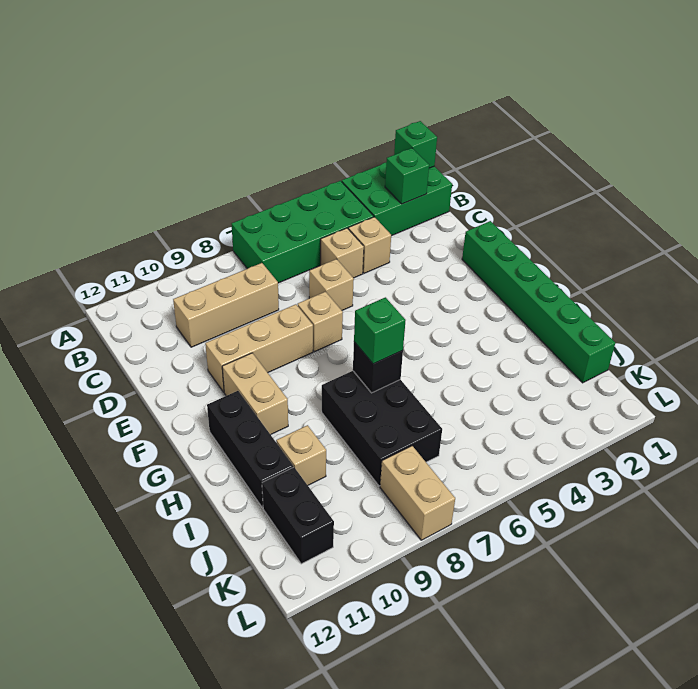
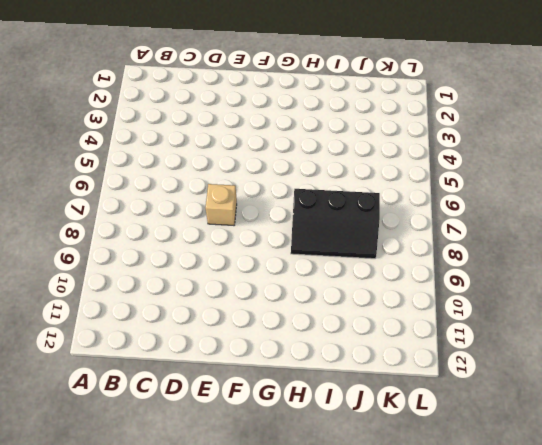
black slope H7:J8 level 1 top 7 -> black brick H7:J8 level 1
none -> green brick A1:B3 level 1
none -> green brick A4:B7 level 1
none -> tan brick C4 level 1

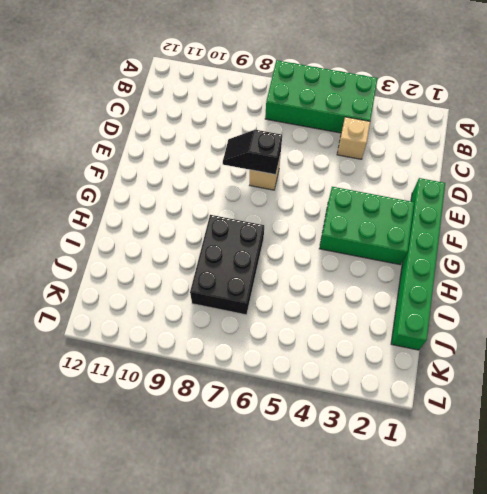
black slope E7:E8 level 2 top 7 -> none
green brick F2:G4 level 1 -> green brick A1:B3 level 1
none -> tan brick C5 level 1
none -> tan brick C8:C10 level 1
none -> tan brick D6 level 1

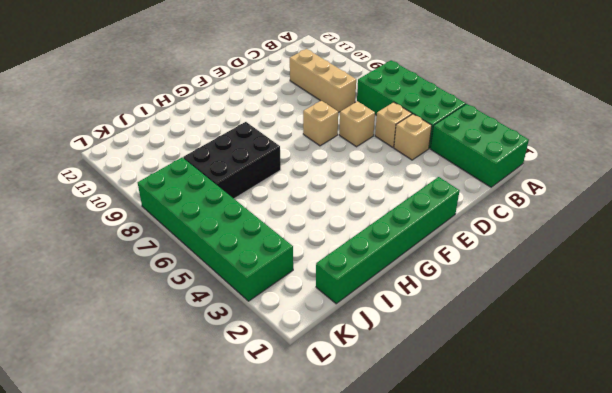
green brick K3:L8 level 1 -> tan brick K8:L8 level 1
none -> tan brick E8:E10 level 1
none -> tan brick F10:G10 level 1
none -> black brick G11:I11 level 1

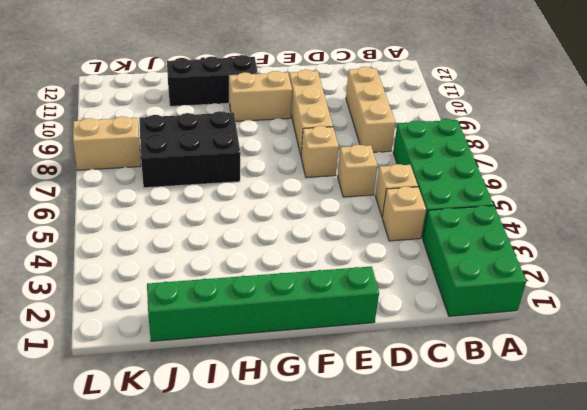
none -> tan brick I10 level 1
none -> black brick J11:K11 level 1
none -> green brick A1 level 2

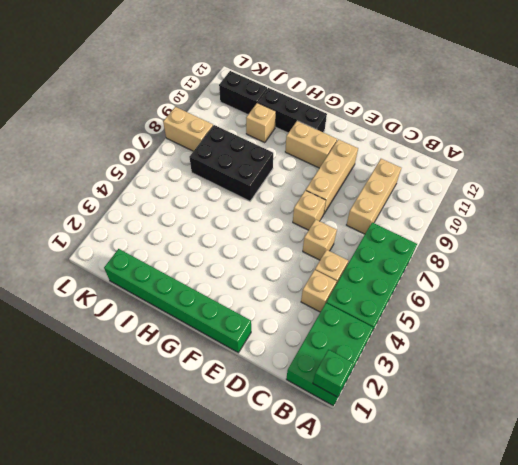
none -> green brick B2 level 2
none -> black brick H7 level 2
none -> green brick H7 level 3

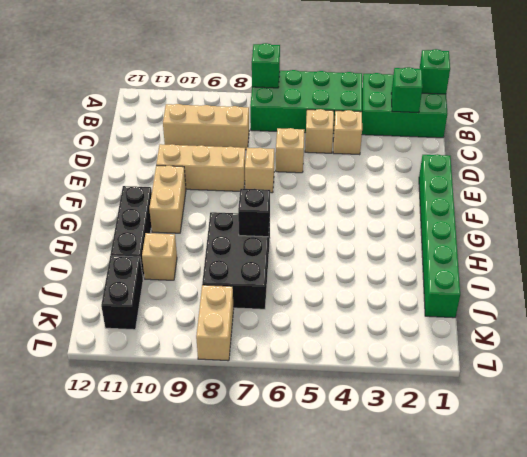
green brick A7 level 2 -> green brick H7 level 3

